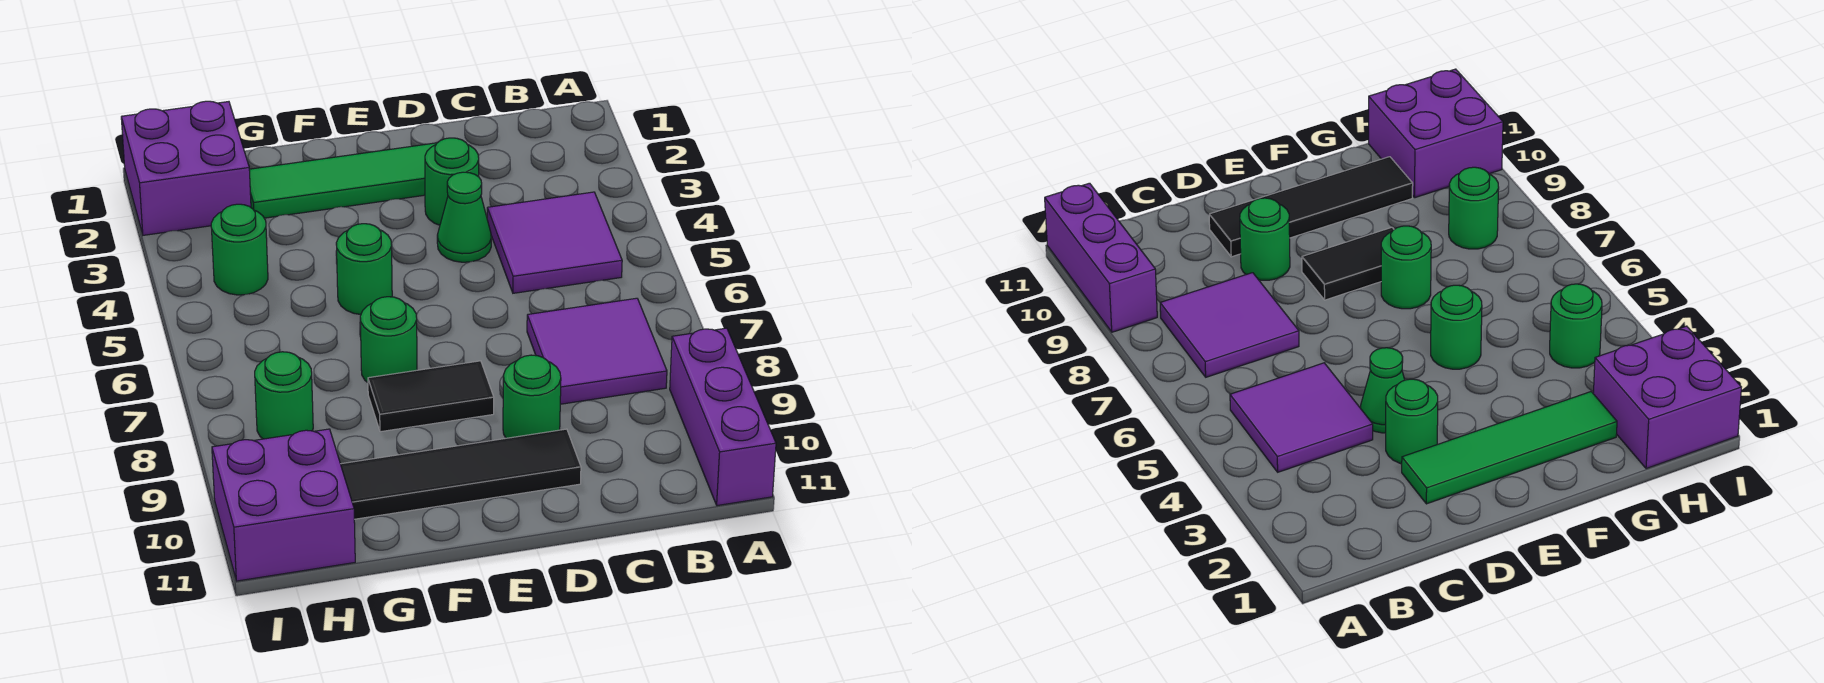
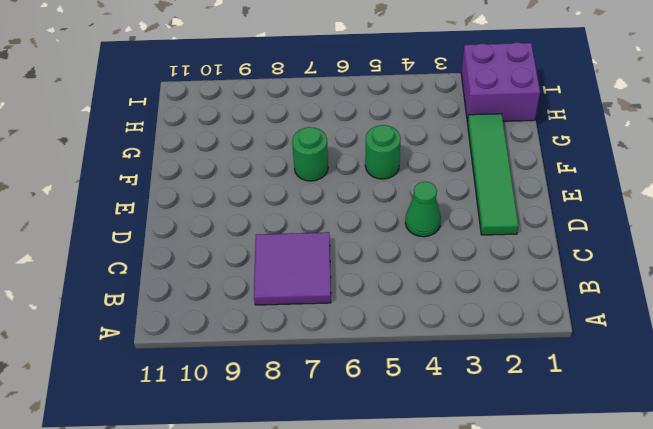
none -> purple brick A9:A11 level 1
none -> purple tile B4:C5 level 1
none -> green round brick D3 level 1

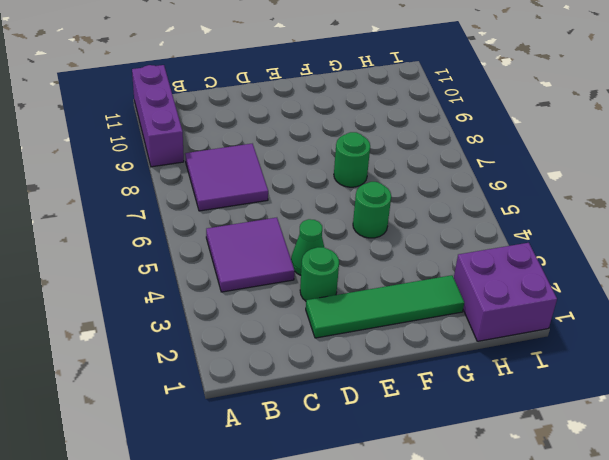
none -> green round brick D9 level 1
none -> black tile D10:G10 level 1
none -> black tile E8:F8 level 1

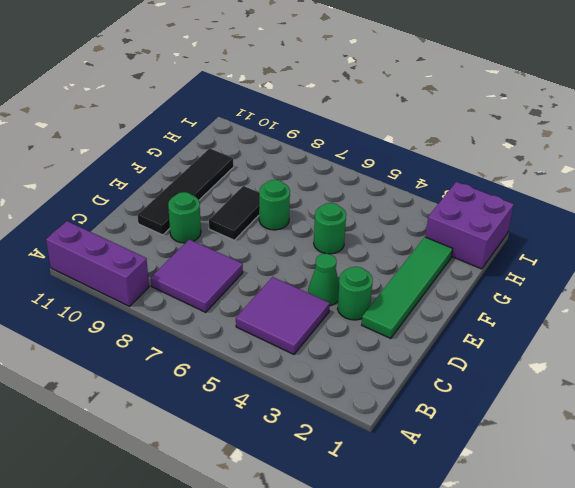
none -> green round brick H4 level 1
none -> green round brick H8 level 1
none -> purple brick H10:I11 level 1

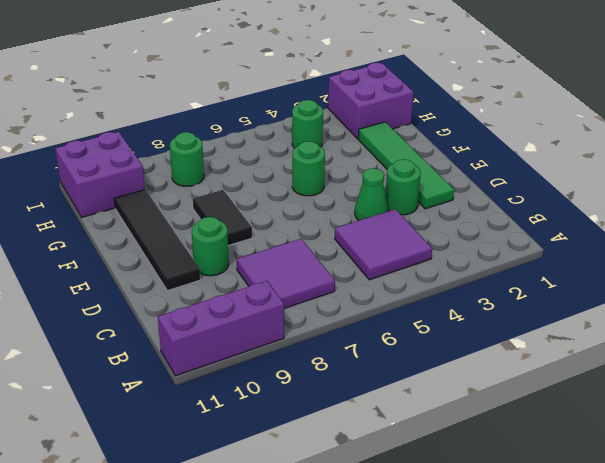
none -> green round brick F7 level 1

